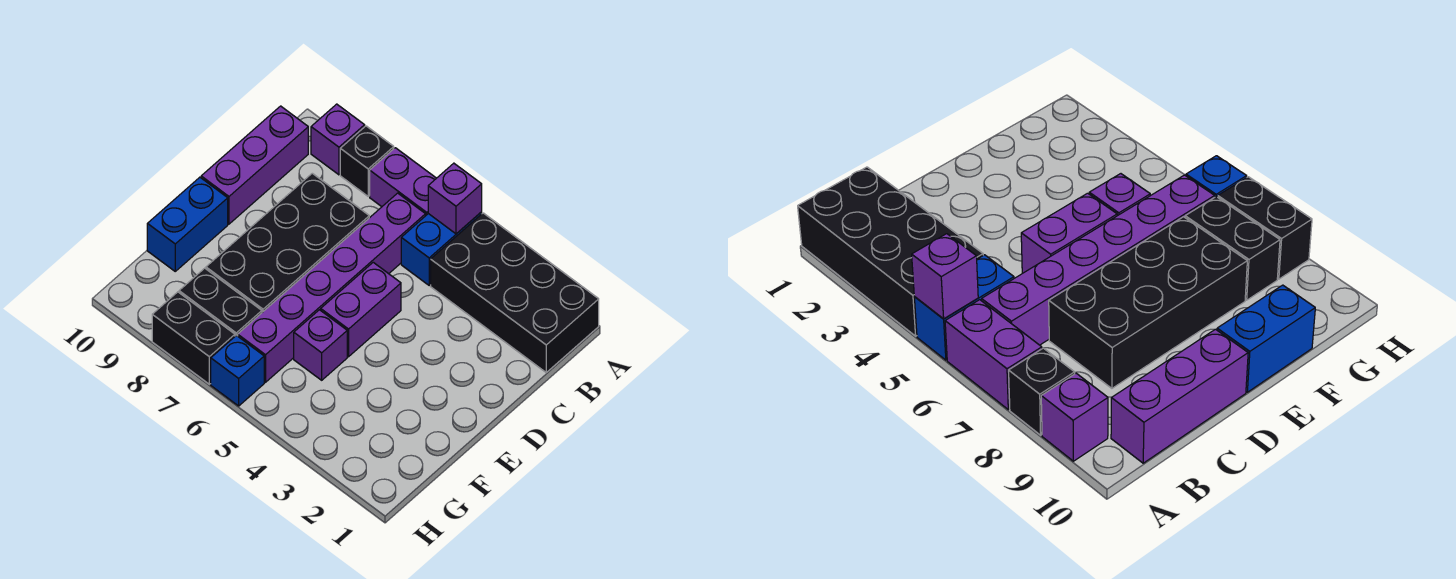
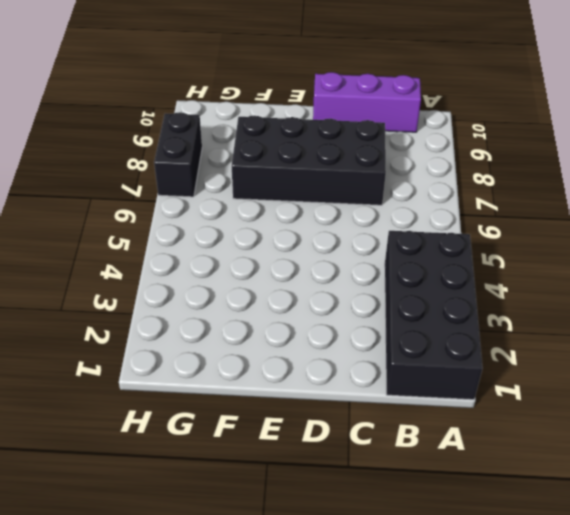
none -> blue brick A5:B5 level 1
none -> purple brick A6:A7 level 1
none -> black brick A8 level 1

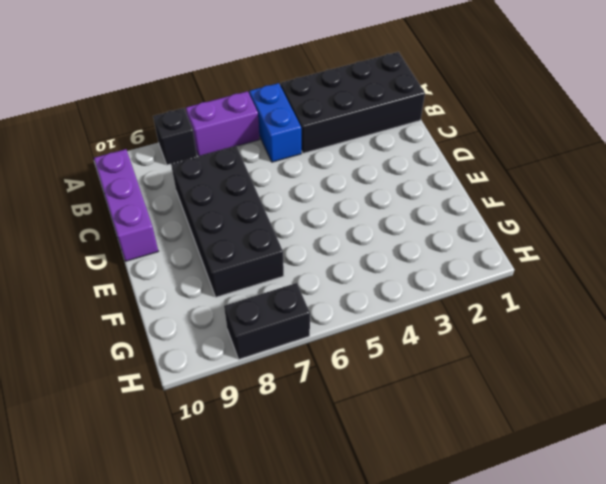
none -> purple brick A9 level 1
none -> purple brick B6:G6 level 1
none -> purple brick D5:E5 level 1

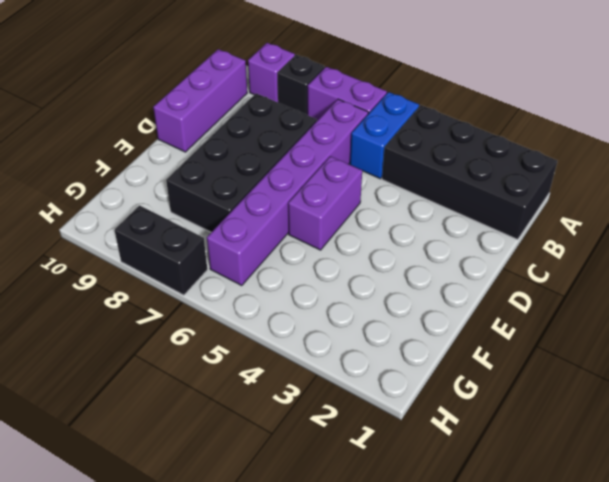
none -> blue brick E10:F10 level 1
none -> purple brick F5 level 1
none -> black brick G7:G8 level 1

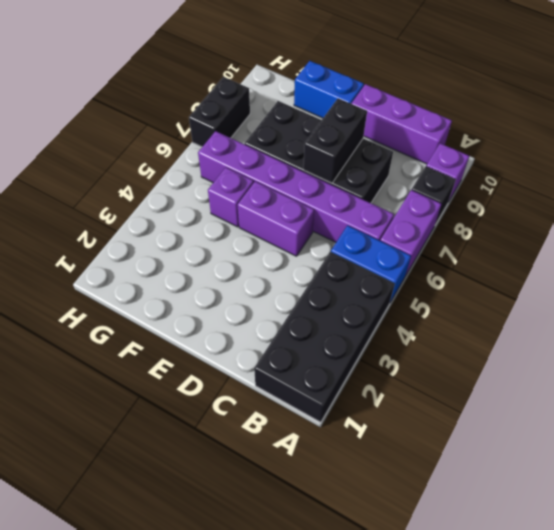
black brick D7:D8 level 2 -> black brick G7:G8 level 1
none -> blue brick H6 level 1
none -> purple brick A5 level 2

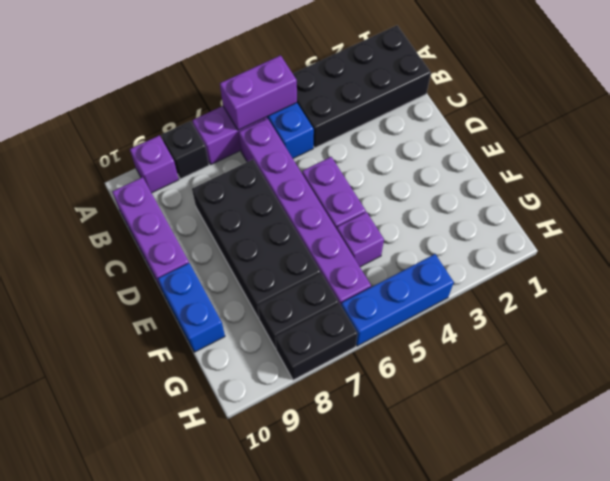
purple brick A5:A6 level 2 -> purple brick A5 level 2
blue brick H4:H6 level 1 -> blue brick H6 level 1

